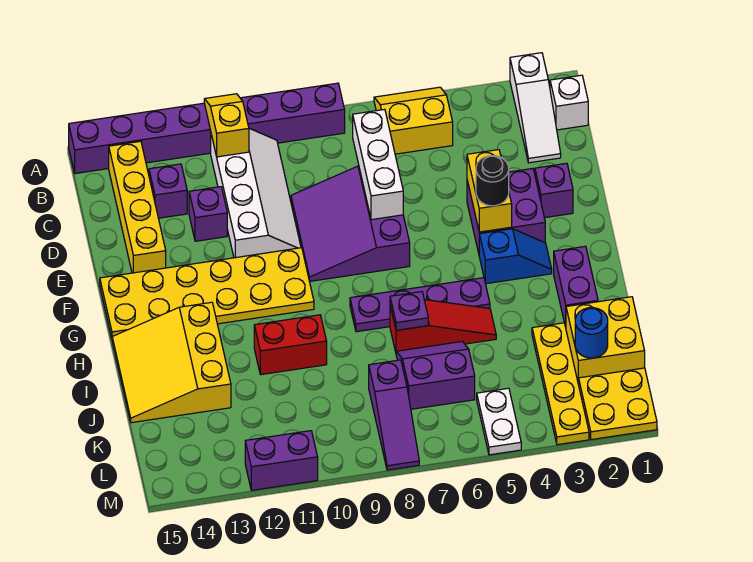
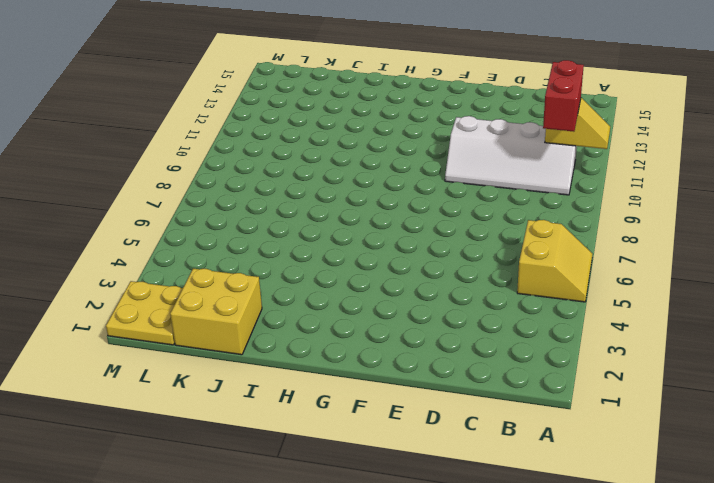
red brick B10:B11 level 3 -> red brick I10:I11 level 1
none -> white slope A2:C2 level 1 top A
none -> purple brick A8:A15 level 1
none -> white brick B1 level 1
none -> yellow brick B14:E14 level 1

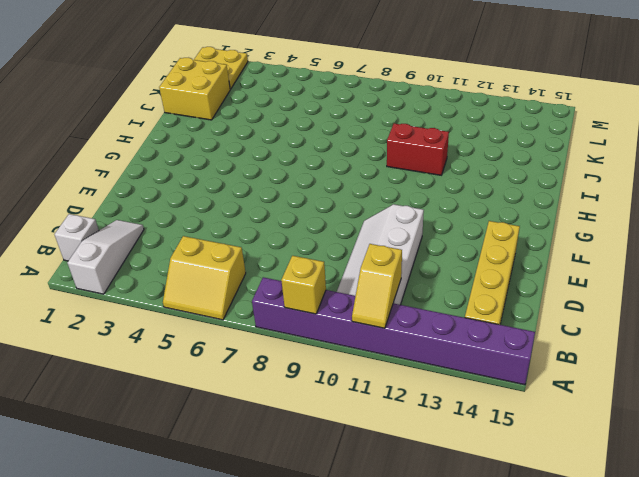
yellow brick A9 level 2 -> none
none -> purple brick C13 level 1
none -> purple slope D7:F9 level 1 top 7
none -> purple brick D12 level 1
none -> purple brick E2 level 1

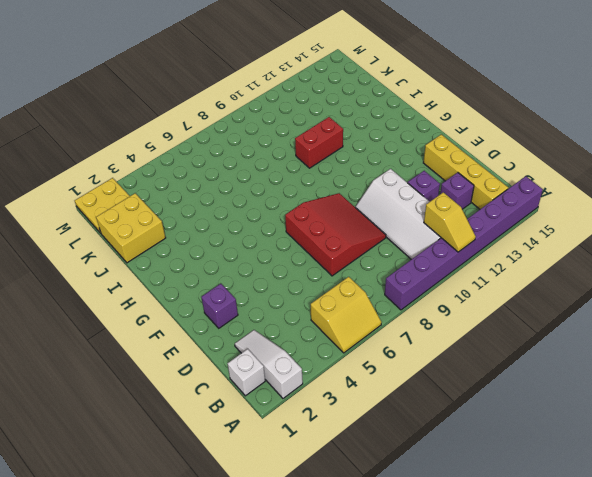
red slope D7:F9 level 1 top 7 -> purple slope D7:F9 level 1 top 7
none -> purple brick E3:F4 level 1
none -> yellow plate F10:G15 level 1
none -> blue slope G3:G4 level 1 top 4
none -> purple brick H2:I2 level 1

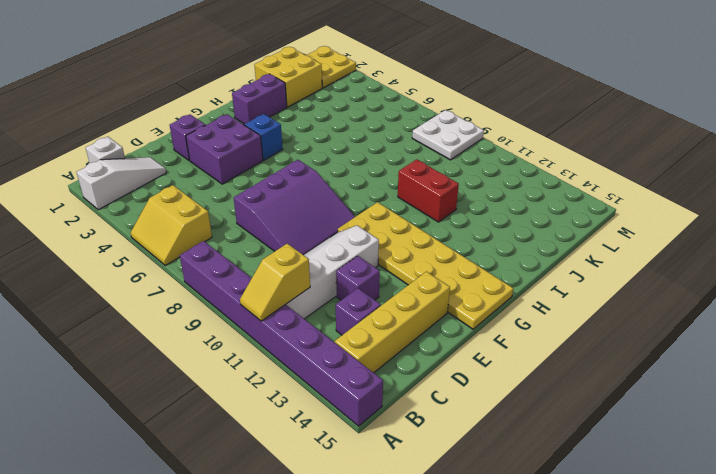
white plate L8:M9 level 1 -> purple slope K8:M8 level 1 top K
none -> purple plate H5:H8 level 1
none -> yellow slope H13:J15 level 1 top 13
none -> red slope I5:I7 level 1 top 7
none -> yellow plate J3:M3 level 1

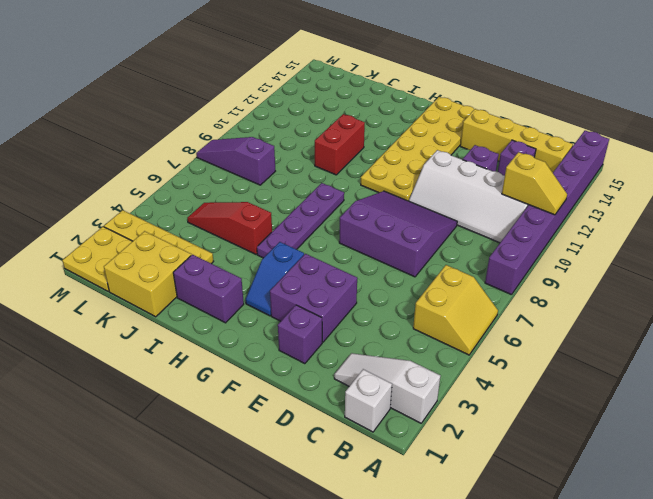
red slope I5:K5 level 1 top I -> red slope I5:I7 level 1 top 7
none -> yellow slope H13:J15 level 1 top 13
none -> purple slope J6:K7 level 1 top K
none -> white plate L5:M5 level 1
none -> purple brick M11:M12 level 1

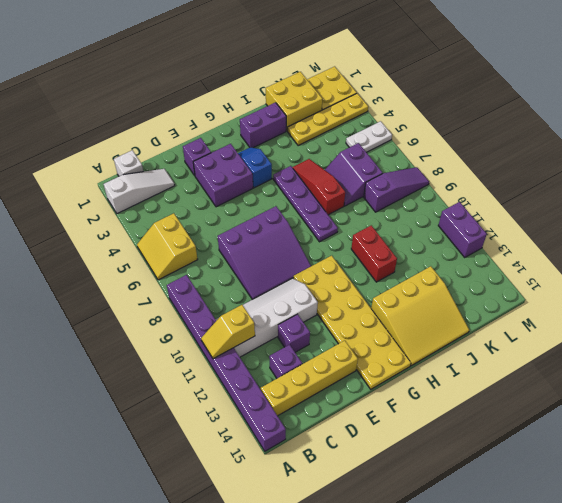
none -> white brick C7:E7 level 2
none -> yellow brick E4:F4 level 2
none -> purple plate I7 level 2
none -> blue round brick K2 level 2

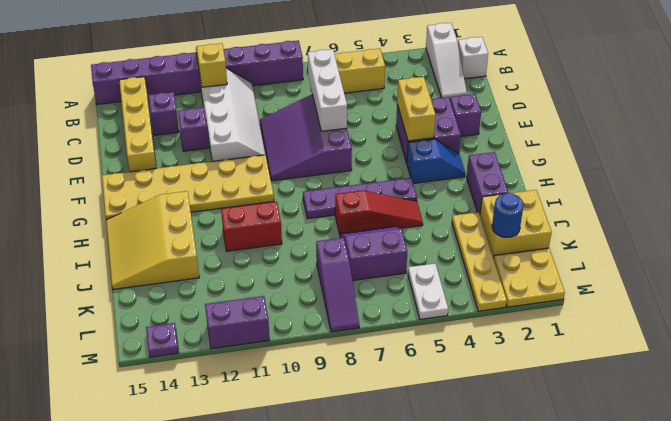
purple plate M14 level 1 -> purple plate I7 level 2
none -> black round brick F4 level 3

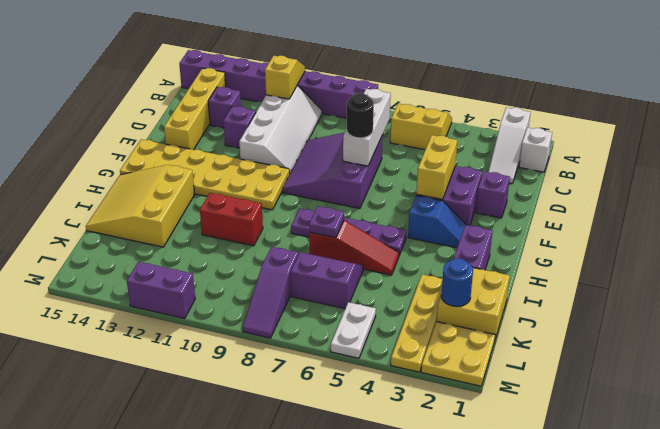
black round brick E7 level 3 -> black round brick F4 level 3

